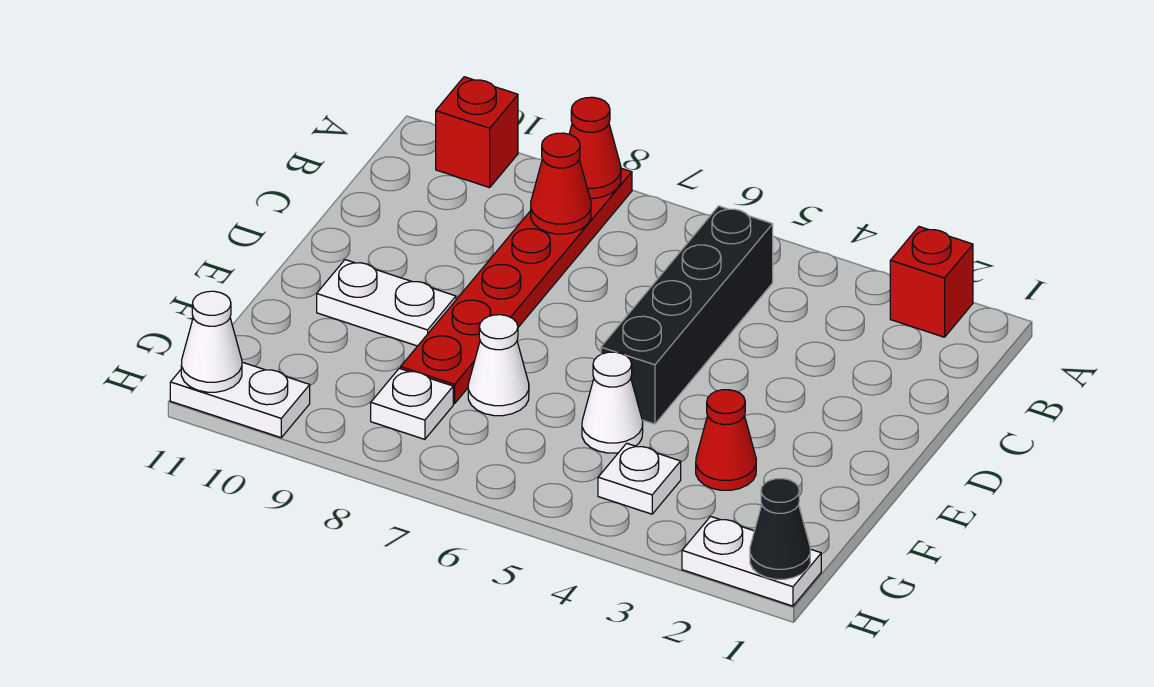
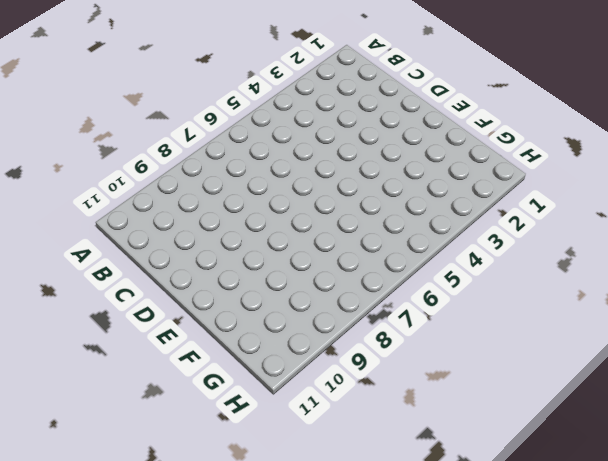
none -> red brick A2 level 1
none -> red plate A8:F8 level 1
none -> red brick A10 level 1

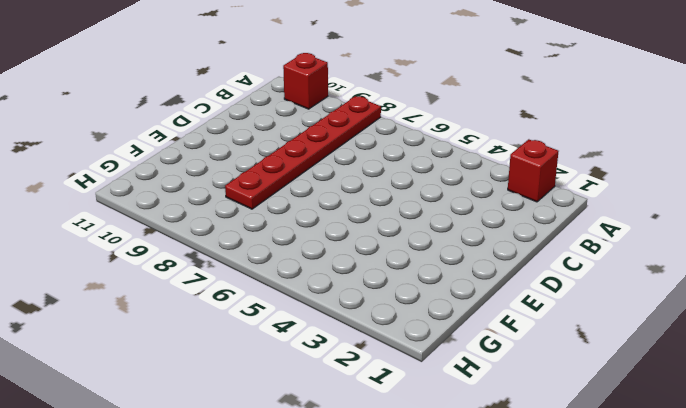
none -> black brick B5:E5 level 1
none -> white plate E9:E10 level 1
none -> red cone F3 level 1

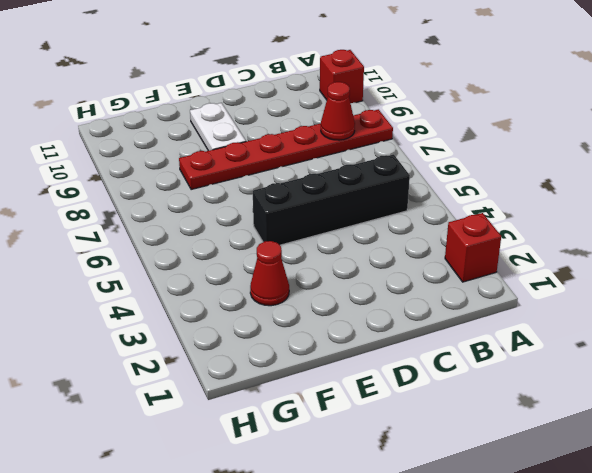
none -> white cone F5 level 1
none -> white cone F7 level 1
none -> white plate G4 level 1

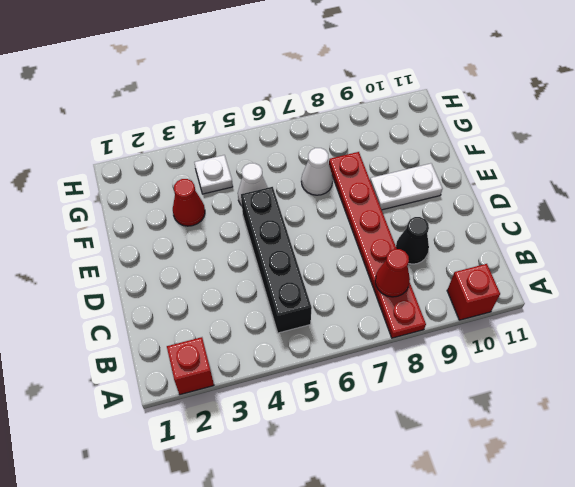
black cone C9 level 1 -> black cone H1 level 2
none -> white plate G8 level 1
none -> white plate H1:H2 level 1
none -> white plate H10:H11 level 1

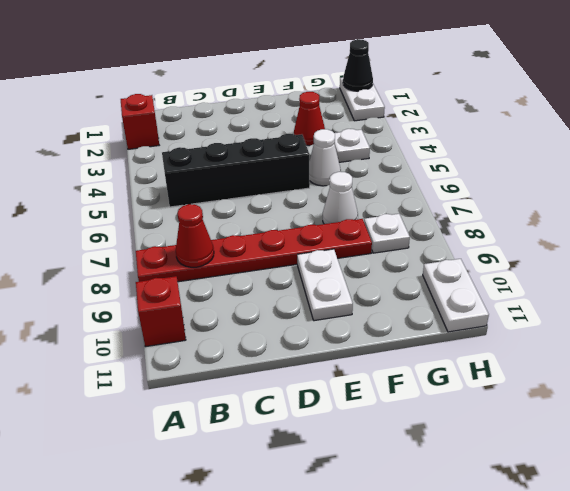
none -> red cone A8 level 2
none -> white cone H11 level 2

